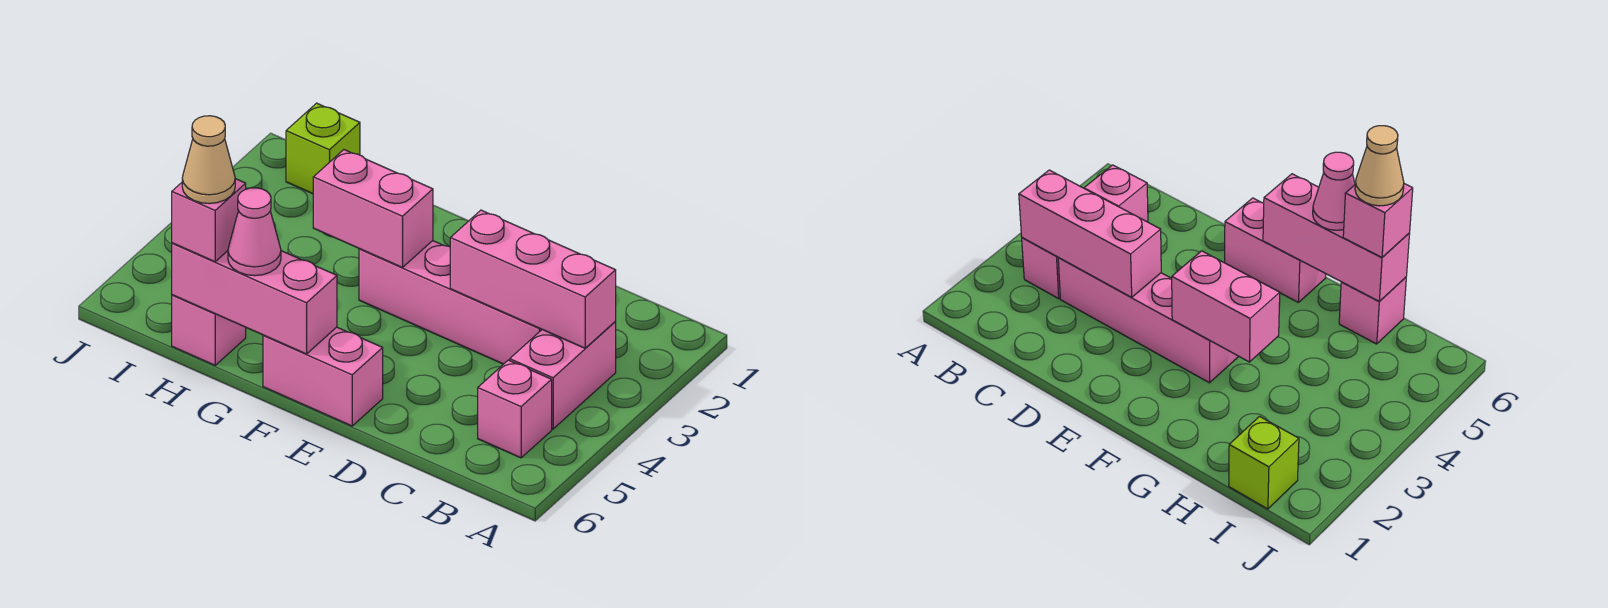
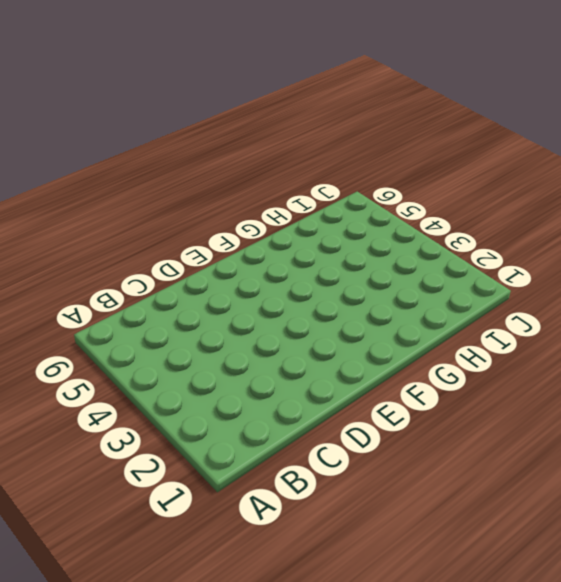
none -> pink brick B3:B4 level 1
none -> pink brick B5 level 1
none -> pink brick C3:F3 level 1

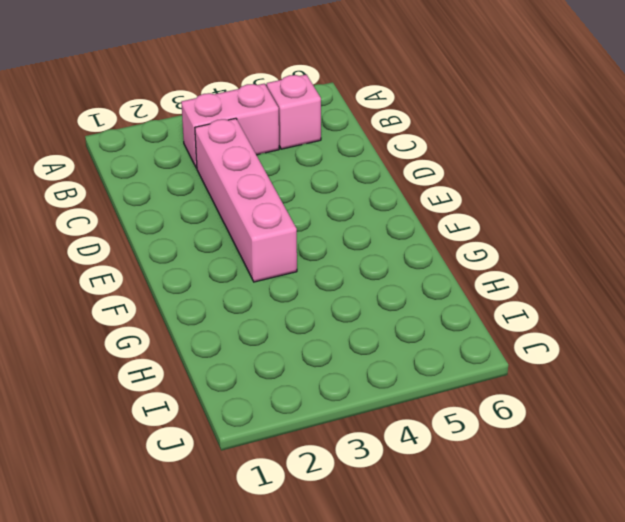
none -> pink brick E6:F6 level 1
none -> pink brick H6 level 1
none -> lime brick I1 level 1

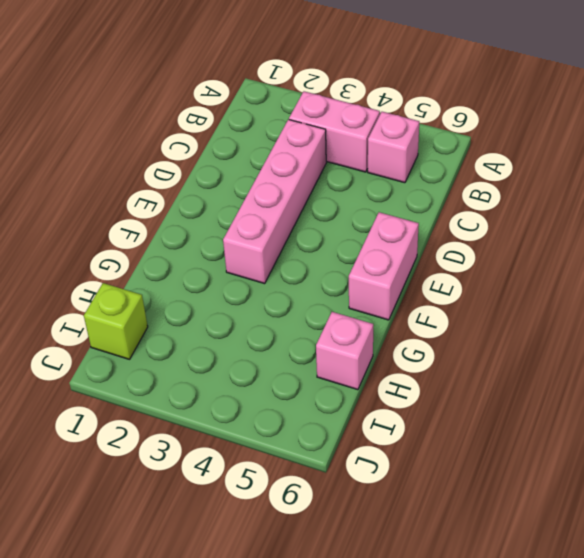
none -> pink brick B3:D3 level 2
none -> pink brick F3:G3 level 2
none -> pink brick F6:H6 level 2

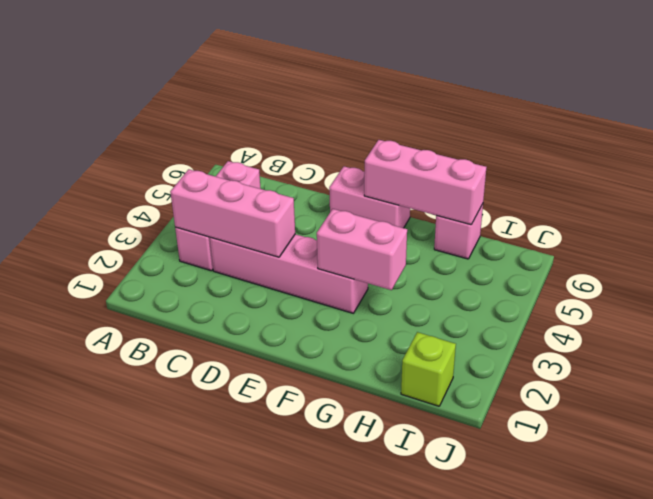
none -> pink cone G6 level 3
none -> pink brick H6 level 3
none -> tan cone H6 level 4

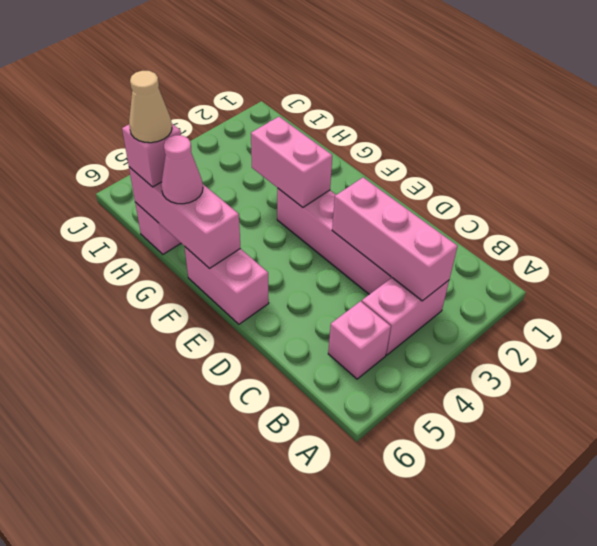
none -> lime brick I1 level 1

